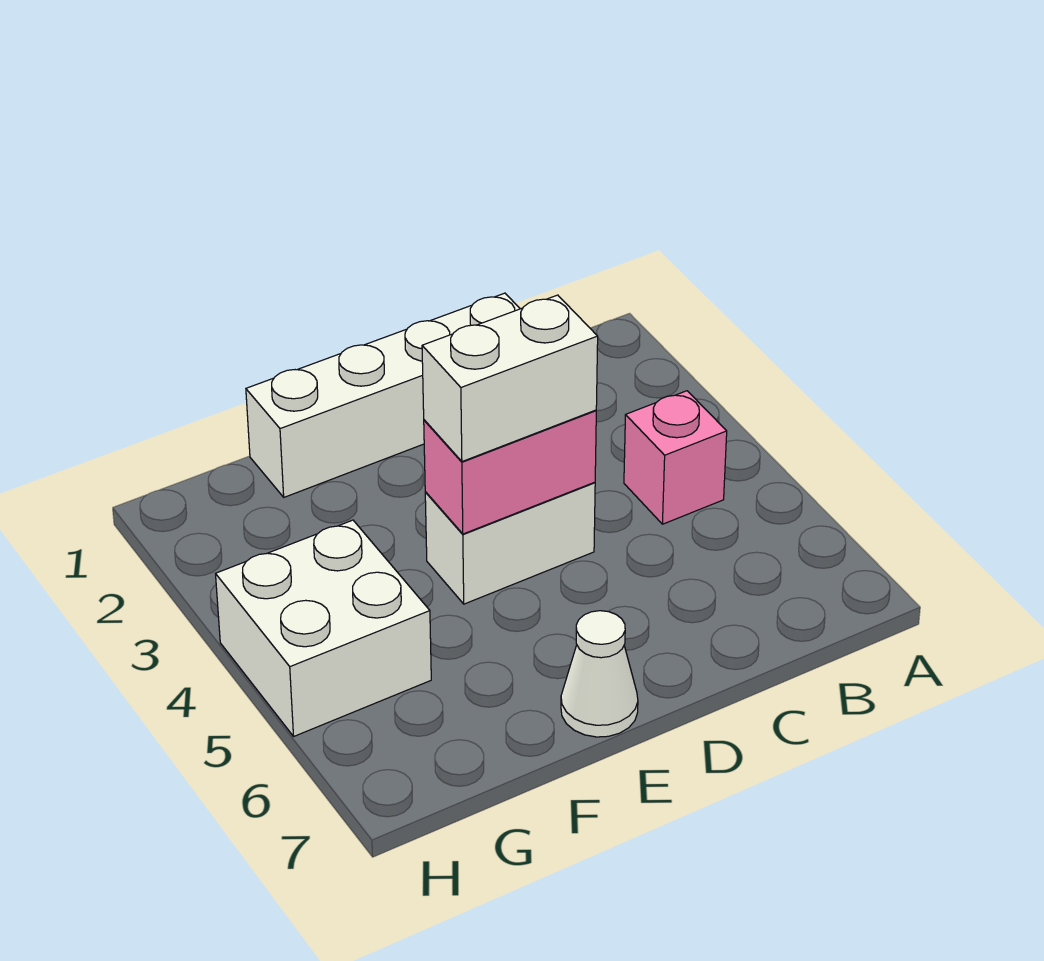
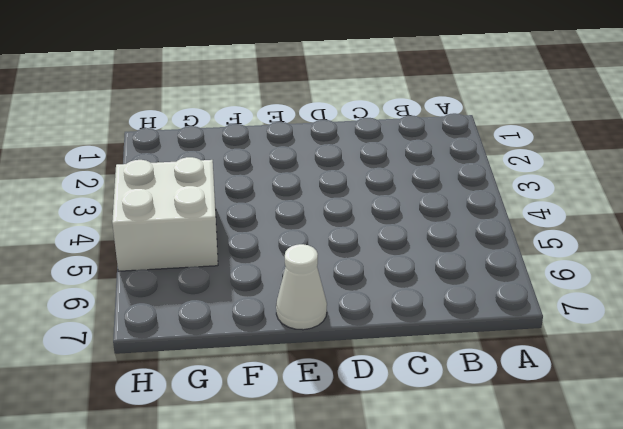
none -> pink brick B4 level 1
none -> white brick C1:F1 level 1

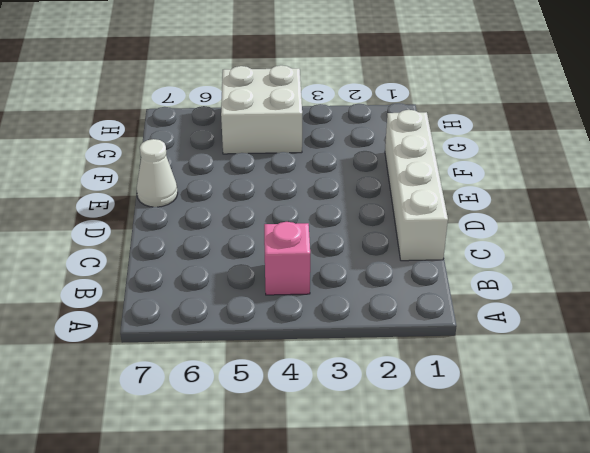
none -> white brick D4:E4 level 1
none -> pink brick D4:E4 level 2

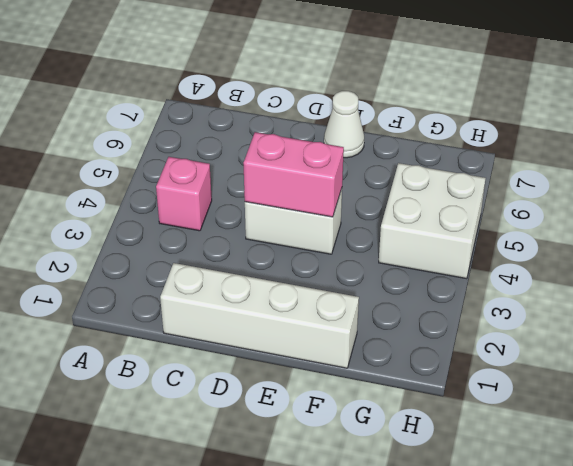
none -> white brick D4:E4 level 3

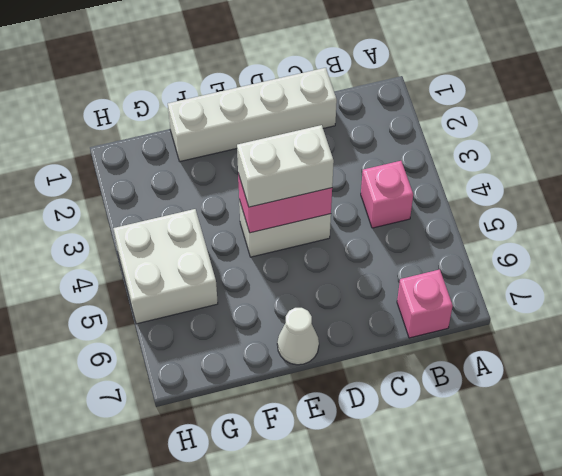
pink brick B7 level 1 -> none

